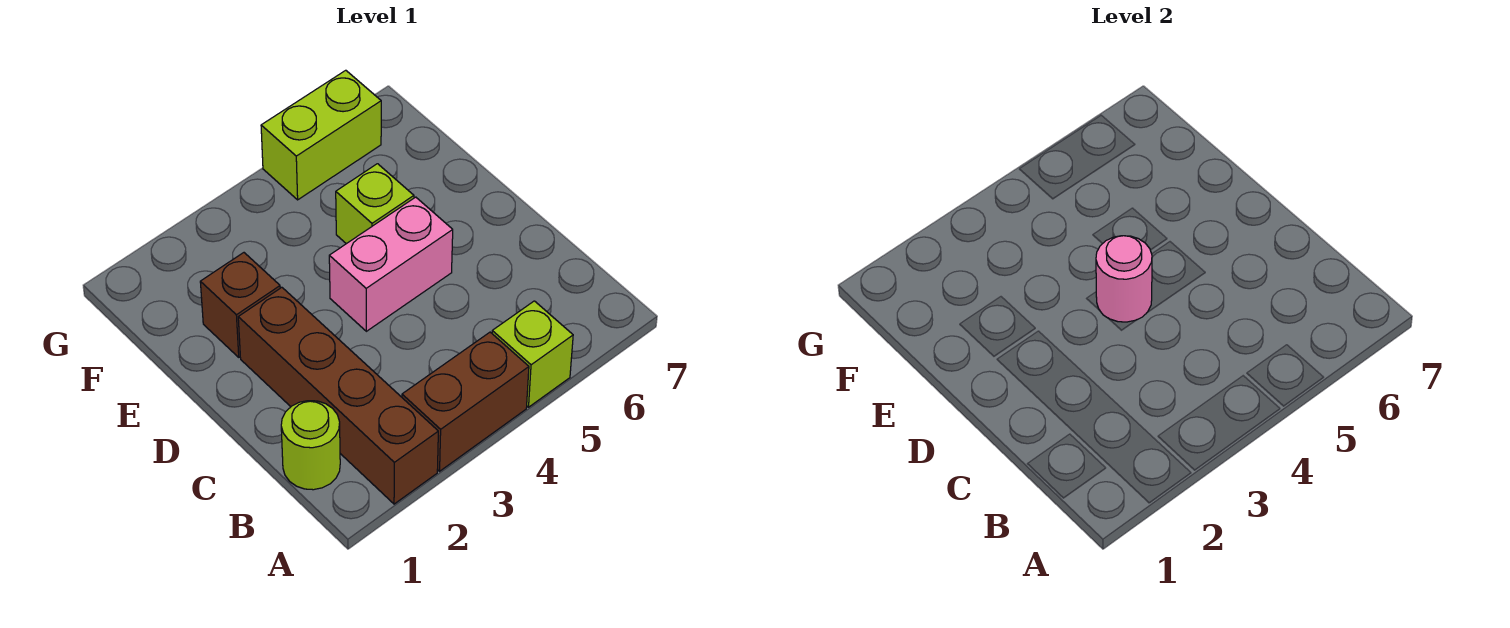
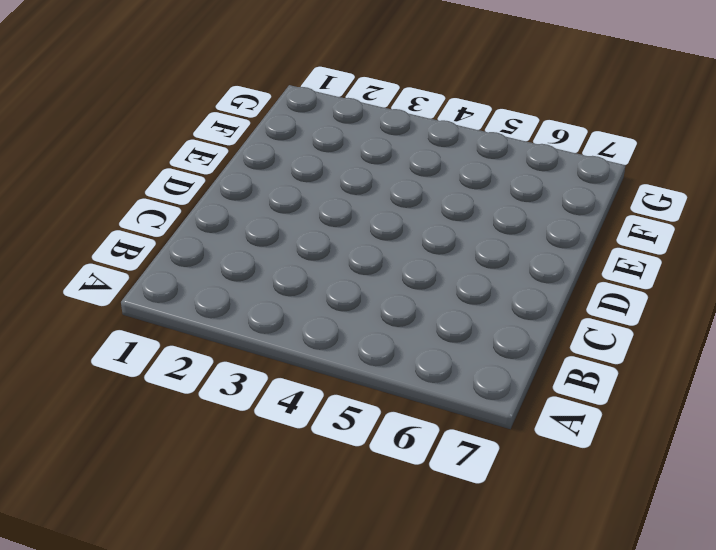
none -> brown brick A2:D2 level 1
none -> brown brick A3:A4 level 1

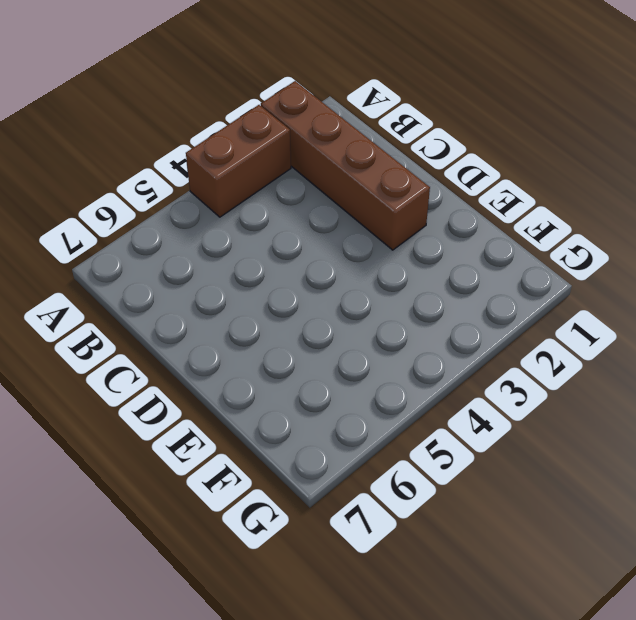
none -> lime brick A5 level 1
none -> lime round brick B1 level 1

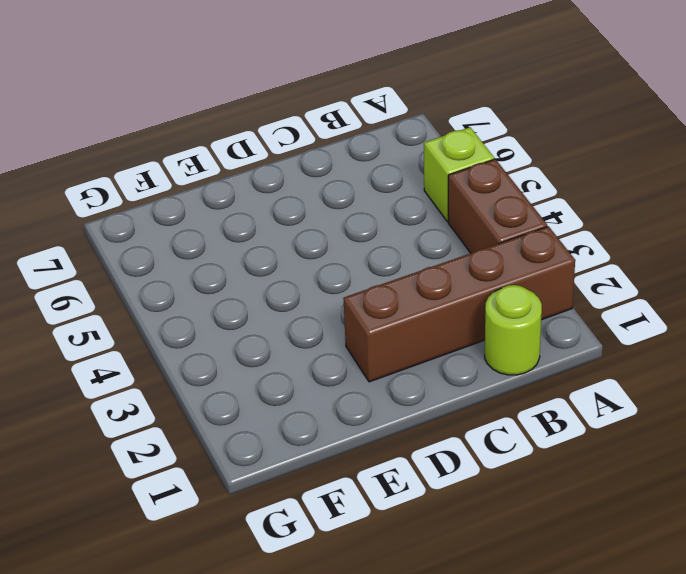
none -> pink brick D4:D5 level 1
none -> brown brick E2 level 1

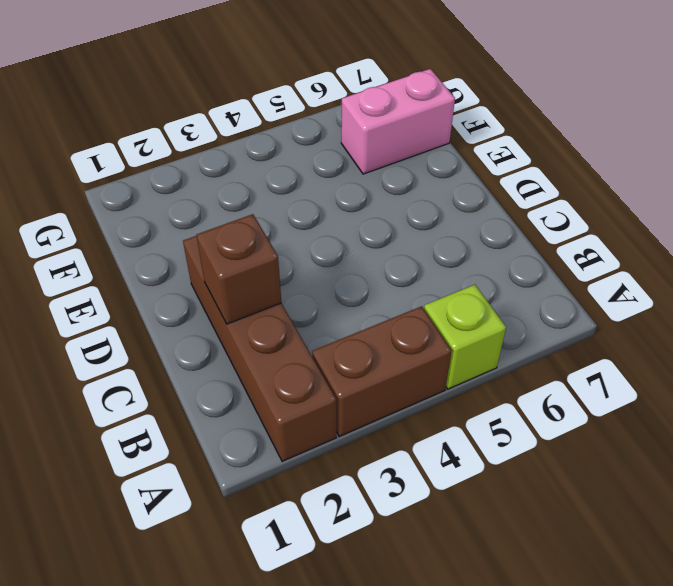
brown brick C2 level 2 -> brown brick E2 level 1
pink brick F6:F7 level 1 -> pink brick D4:D5 level 1
none -> lime round brick B1 level 1
none -> lime brick E5 level 1

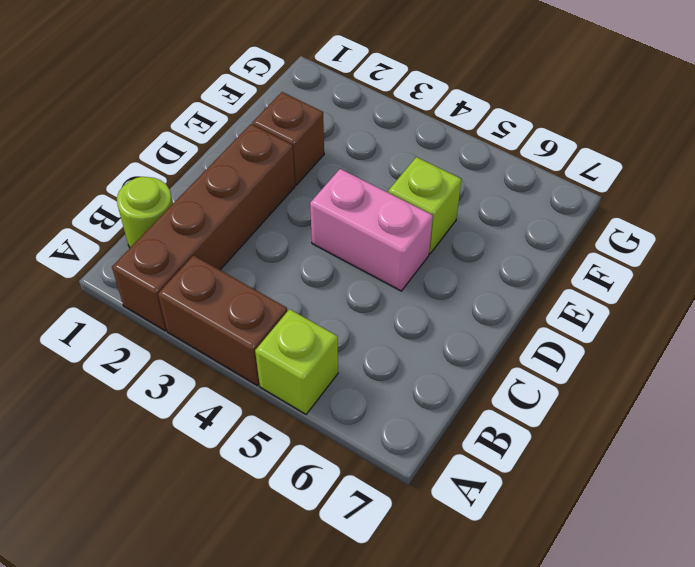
none -> lime brick G5:G6 level 1
none -> pink round brick D4 level 2

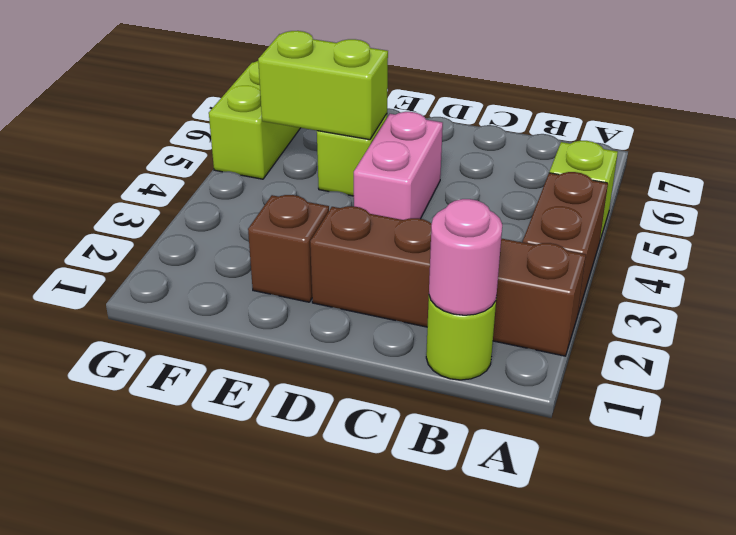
pink round brick B1 level 2 -> pink round brick D4 level 2
lime brick E5:F5 level 2 -> none

